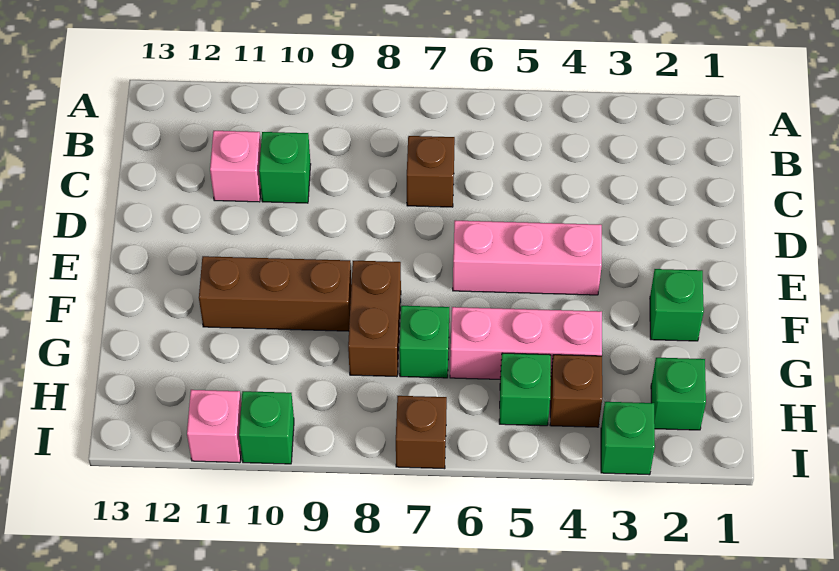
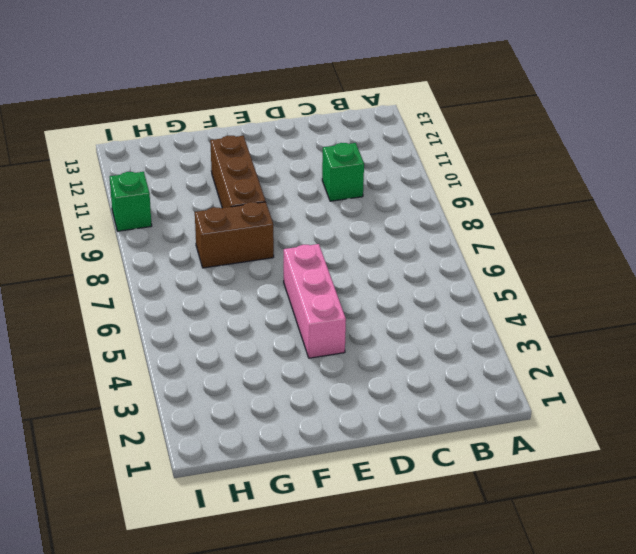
none -> brown brick C7 level 1
none -> pink brick C11 level 1
none -> green brick F2 level 1

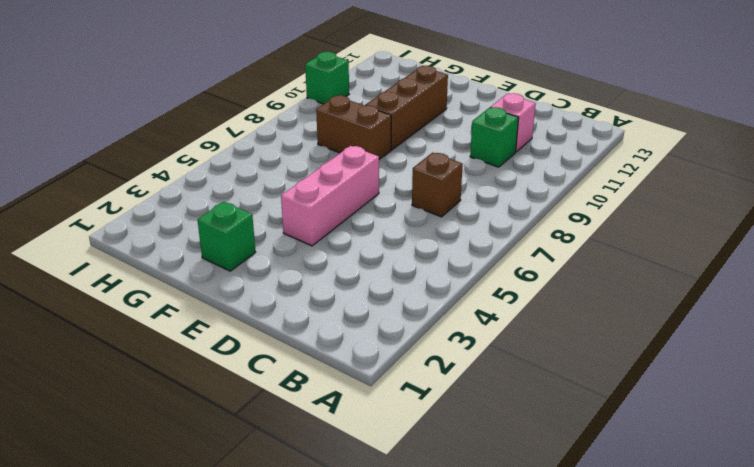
none -> pink brick G4:G6 level 1
none -> green brick G7 level 1
none -> green brick H2 level 1

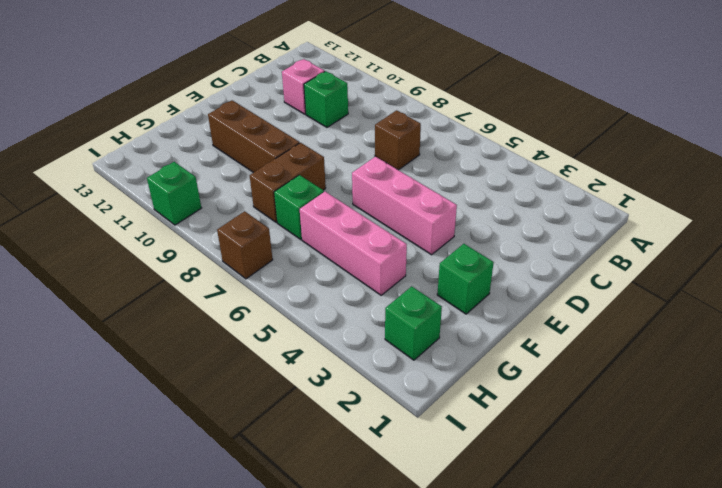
none -> brown brick H4 level 1
none -> green brick H5 level 1
none -> green brick I3 level 1

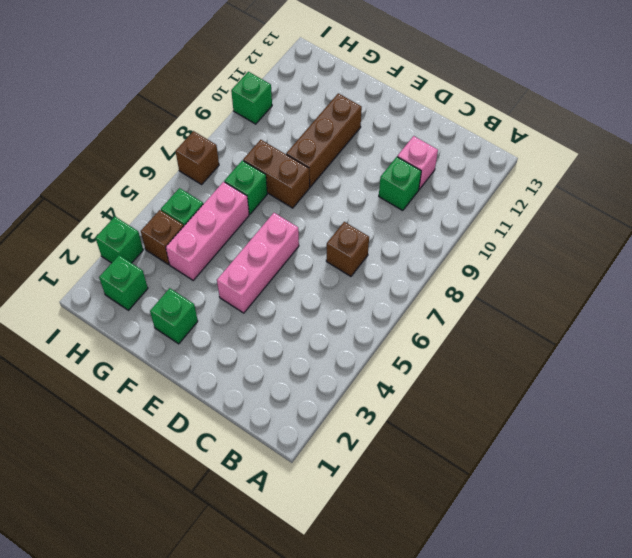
none -> pink brick I11 level 1

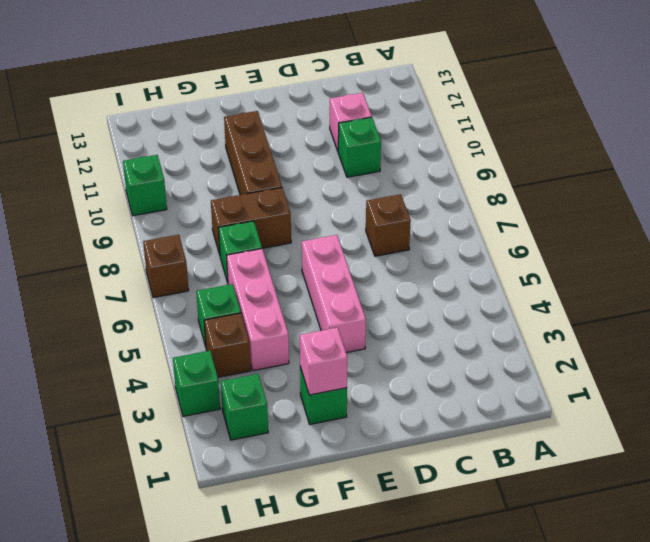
pink brick F2 level 2 -> pink brick I11 level 1

